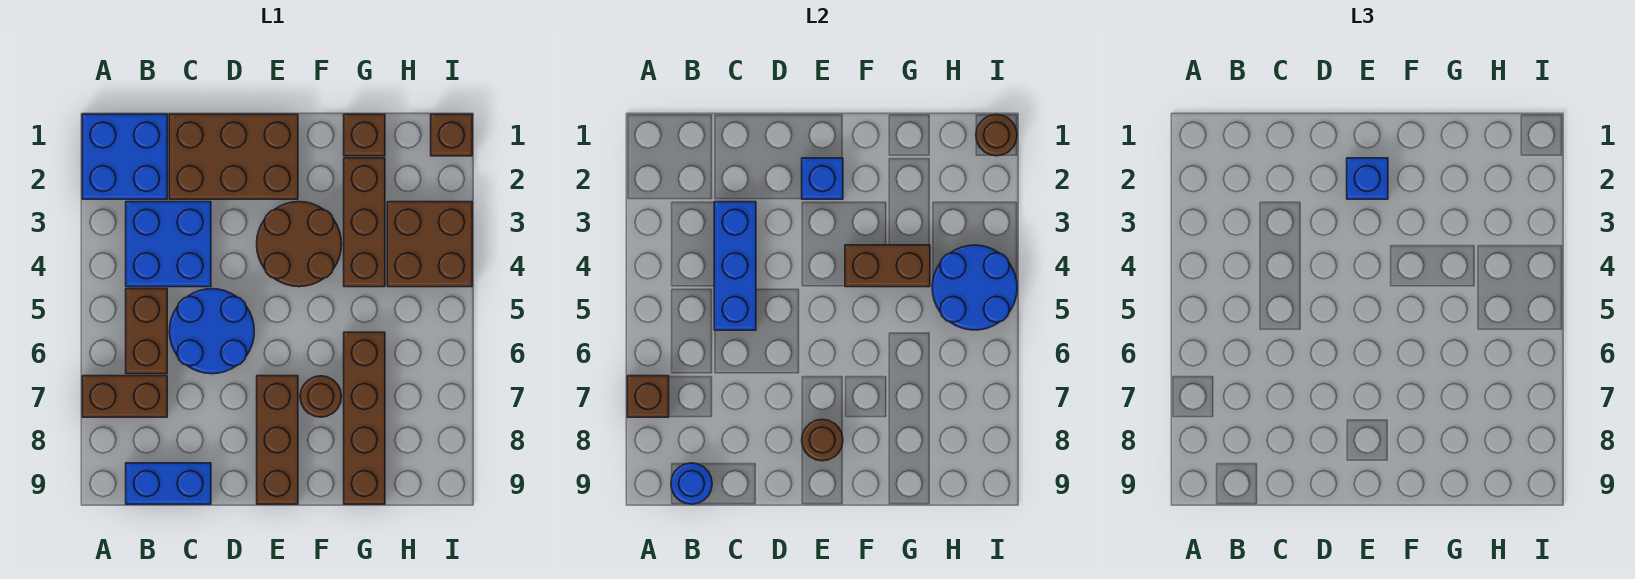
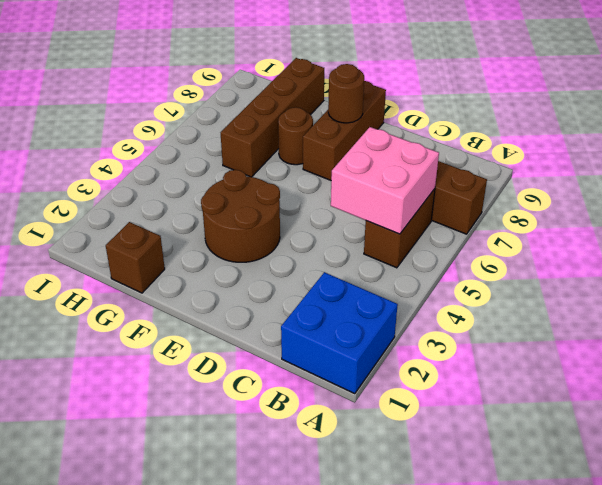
pink brick B5:C6 level 2 -> blue brick C3:C5 level 2
none -> blue brick B3:C4 level 1
none -> blue brick B9:C9 level 1
none -> brown brick C1:E2 level 1

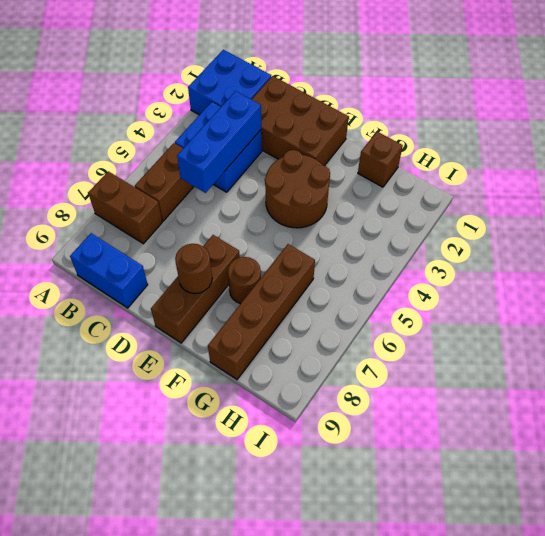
none -> blue round brick C5:D6 level 1
none -> brown brick G2:G4 level 1
none -> brown brick H3:I4 level 1

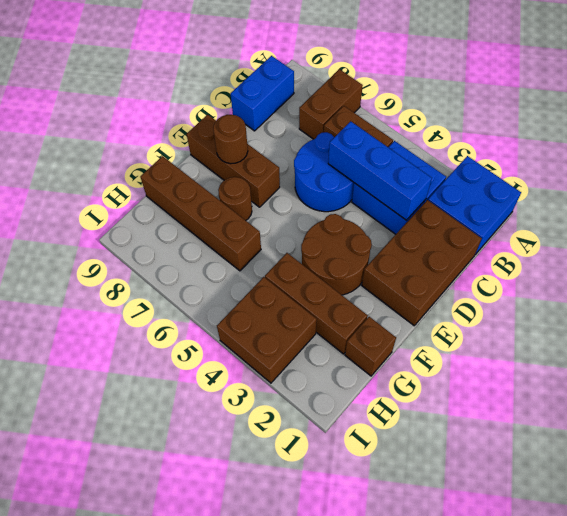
none -> brown brick I1 level 1
none -> brown brick A7 level 2
none -> blue round brick B9 level 2

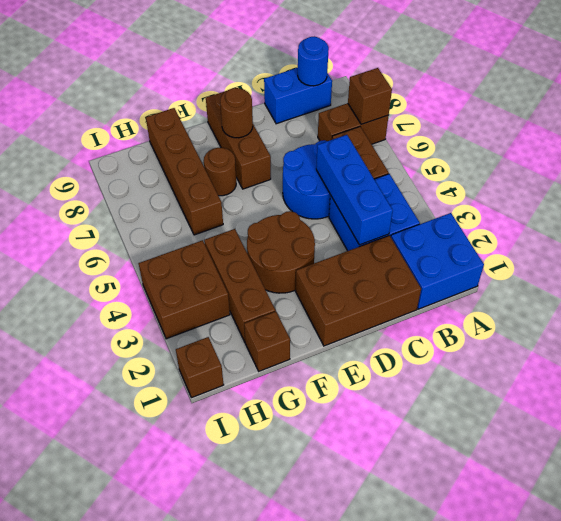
none -> blue brick E2 level 2
none -> brown brick F4:G4 level 2
none -> blue round brick H4:I5 level 2

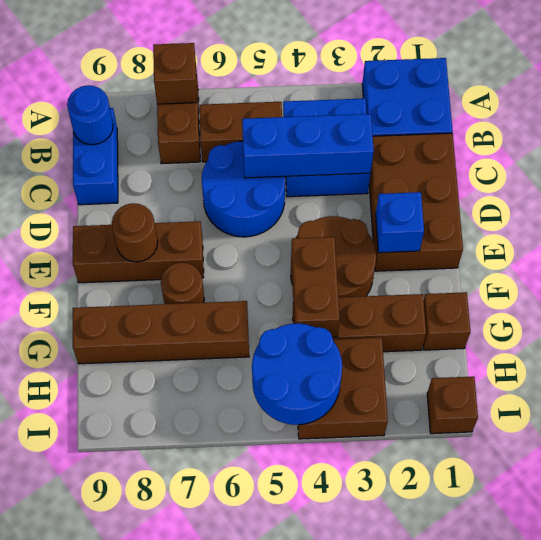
none -> brown round brick I1 level 2
none -> blue brick E2 level 3

